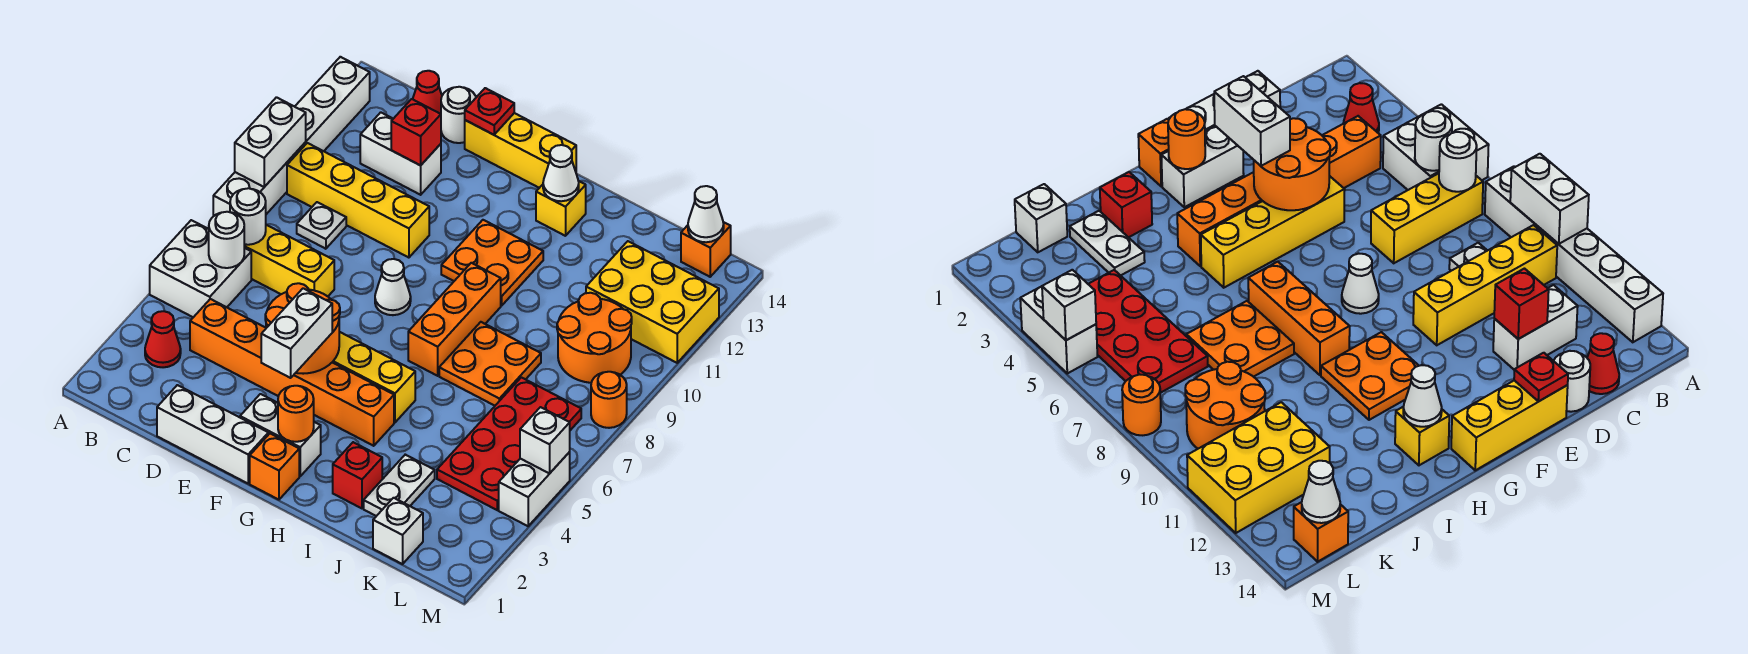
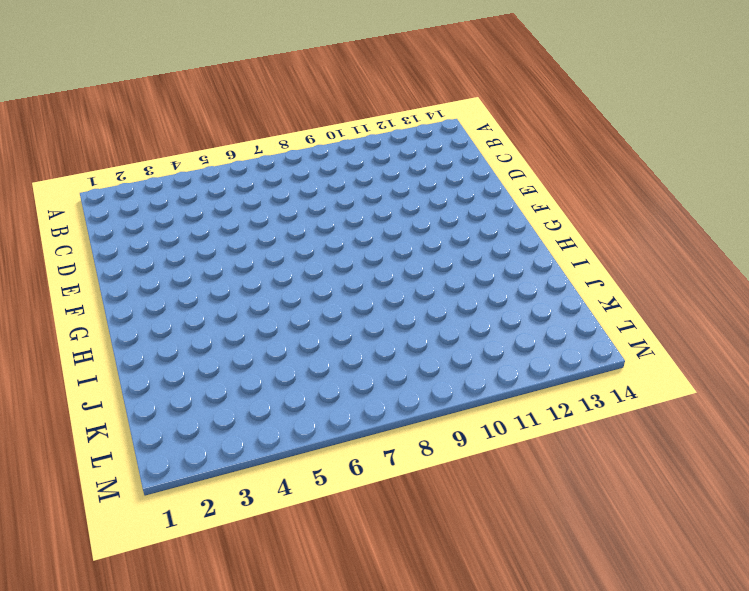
none -> white brick A5:B6 level 1
none -> white brick A8:A13 level 1
none -> red cone B3 level 1
none -> yellow brick B7:D7 level 1

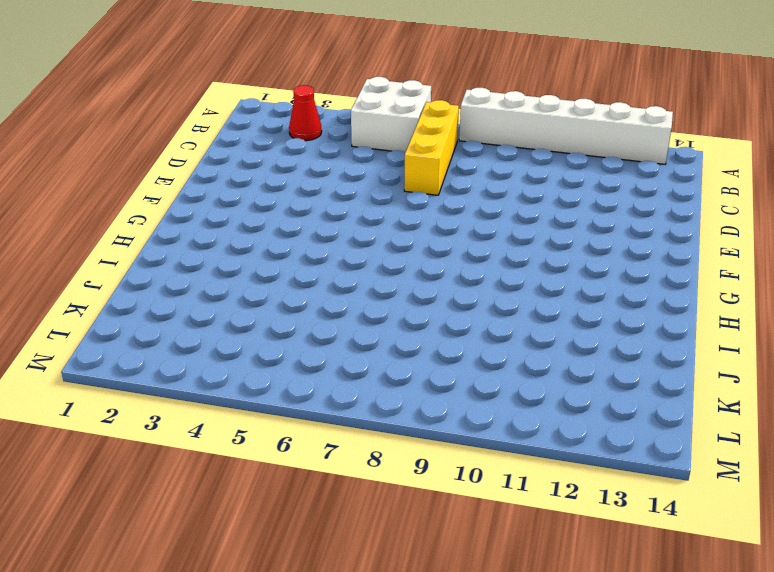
none -> yellow brick B10:E10 level 1
none -> orange brick C4:H4 level 1
none -> white plate C9 level 1
none -> white brick C12:D12 level 1

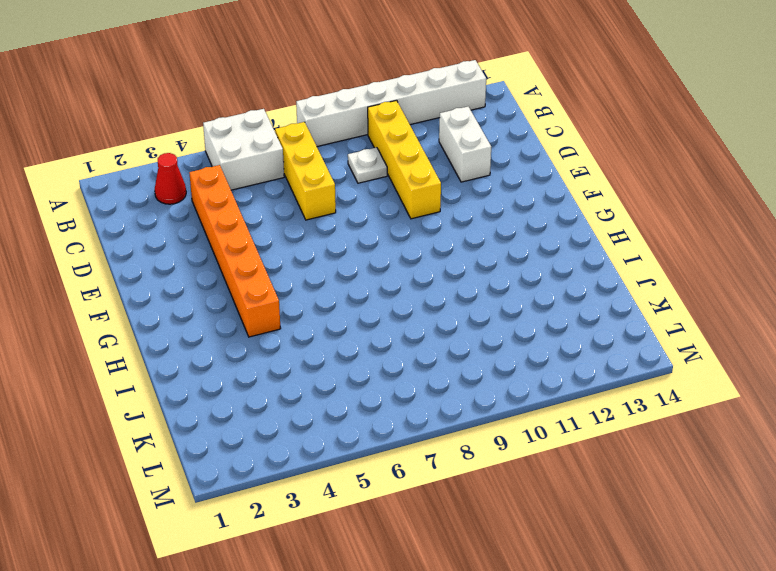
none -> red cone C14 level 1
none -> white brick D1:F1 level 1
none -> white round brick D14 level 1
none -> yellow brick E5:H5 level 1

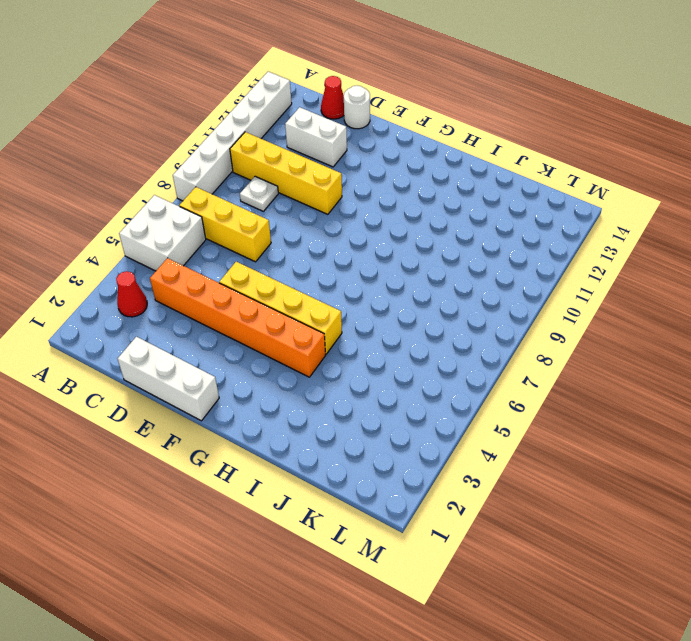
none -> yellow brick E14:G14 level 1
none -> white brick F2:G2 level 1
none -> white cone F8 level 1
none -> orange brick G1 level 1

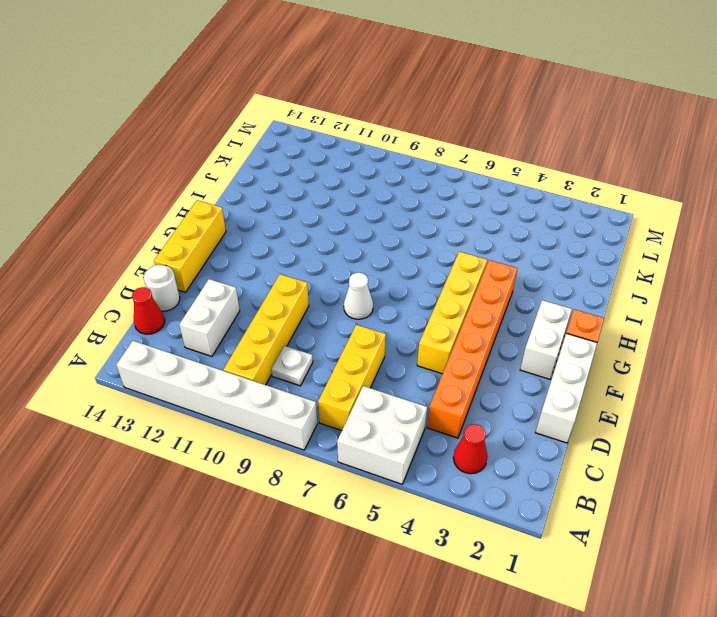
none -> orange plate G10:H11 level 1
none -> orange brick H7:H9 level 1
none -> yellow brick H13 level 1
none -> red brick I2 level 1

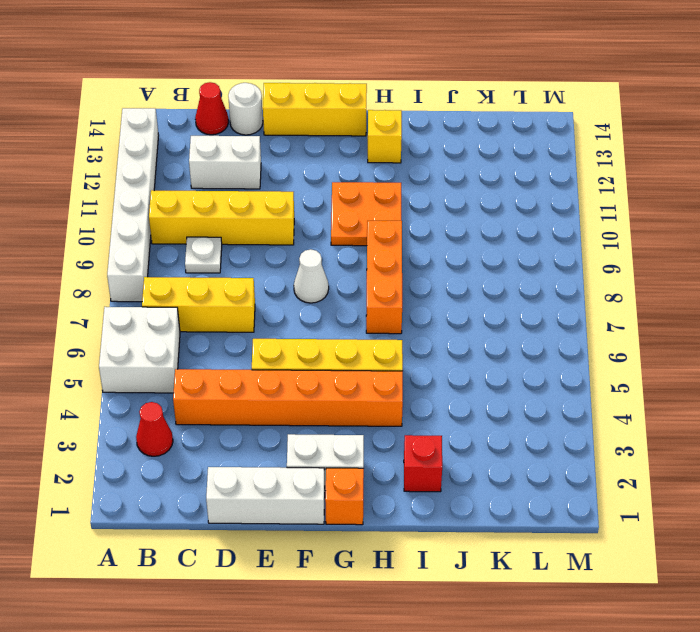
none -> orange plate I7:J8 level 1
none -> white plate J2:J3 level 1
none -> white brick K1 level 1
none -> red plate K4:L7 level 1

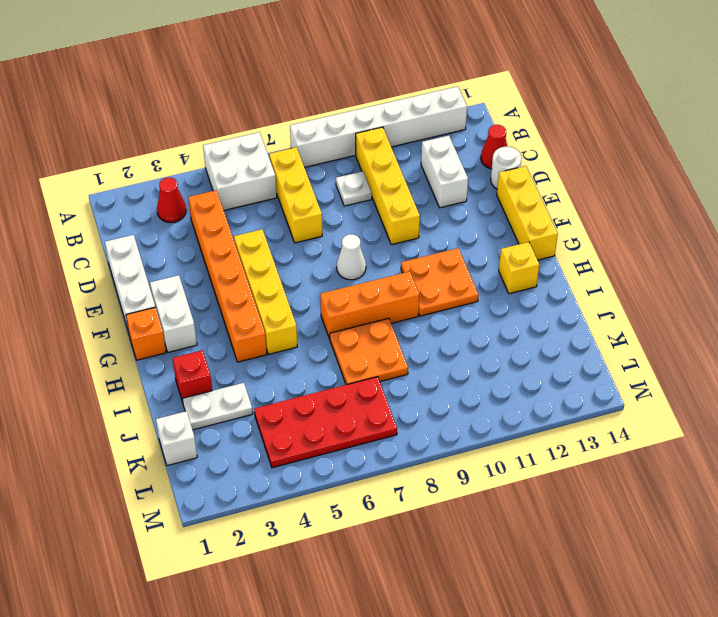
none -> orange round brick K9:L10 level 1
none -> yellow brick K11:M12 level 1
none -> orange brick L14 level 1
none -> white brick M4:M5 level 1

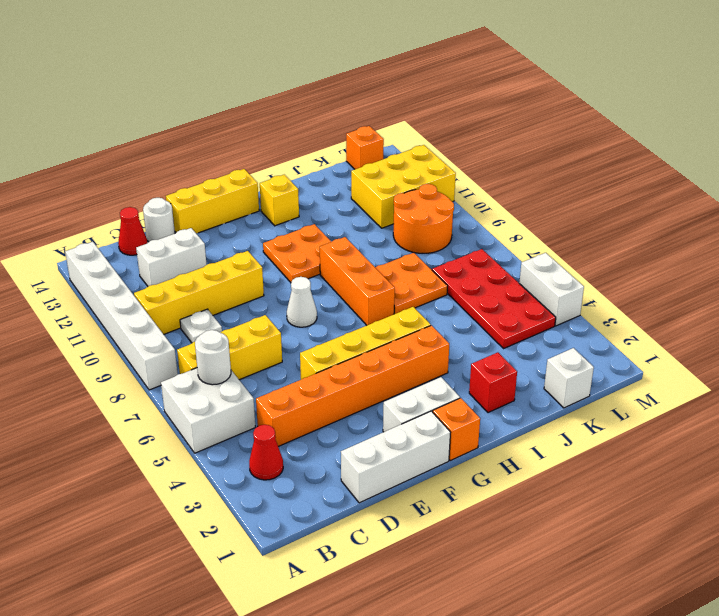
none -> white plate J2:J3 level 1
none -> orange round brick M8 level 1
none -> white brick A9:A10 level 2
none -> white round brick B7 level 2

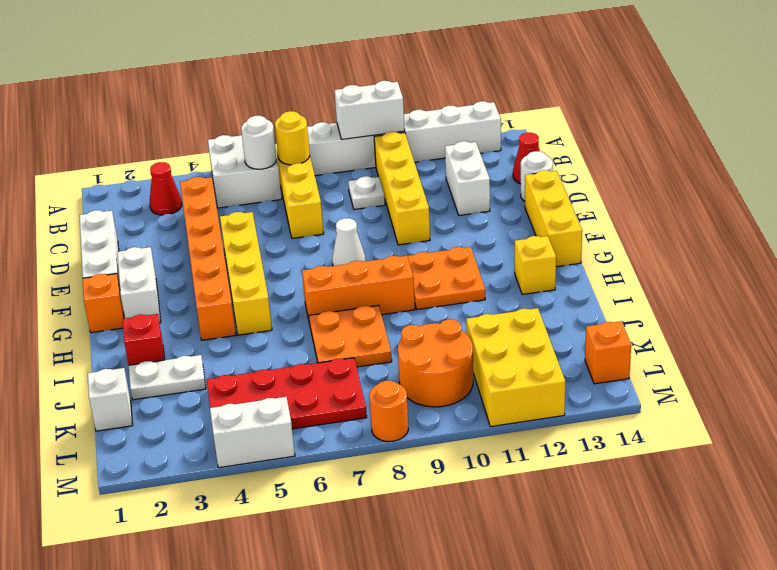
yellow round brick B7 level 2 -> white round brick B7 level 2
none -> red brick D12 level 2
none -> orange round brick E4:F5 level 2
none -> red plate E14 level 2
none -> orange round brick G2 level 2

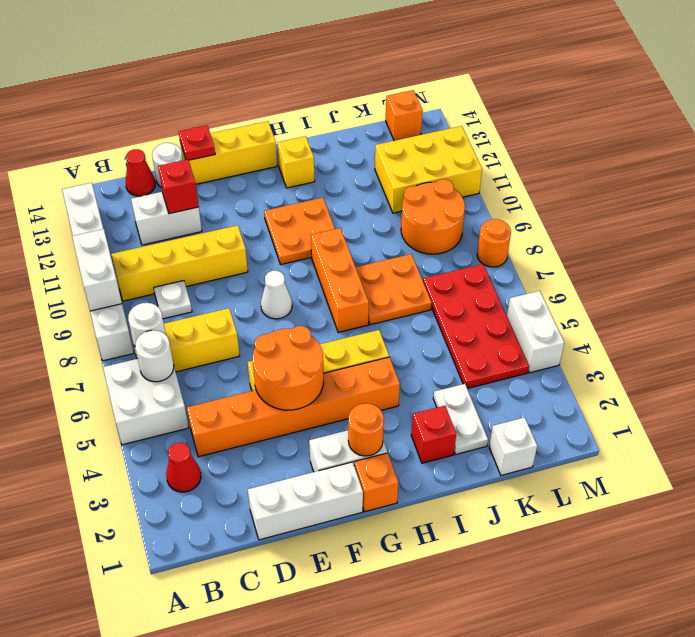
none -> white cone H13 level 2
none -> white cone L14 level 2
none -> white brick M5 level 2
none -> white brick F3:F4 level 3

